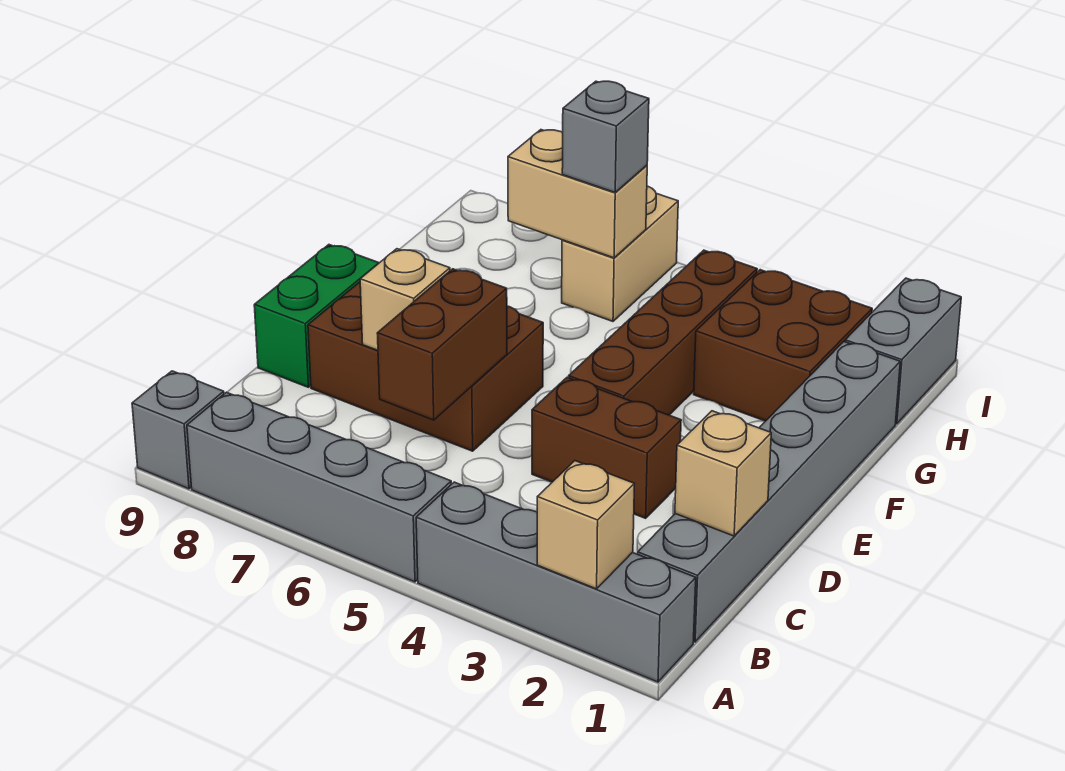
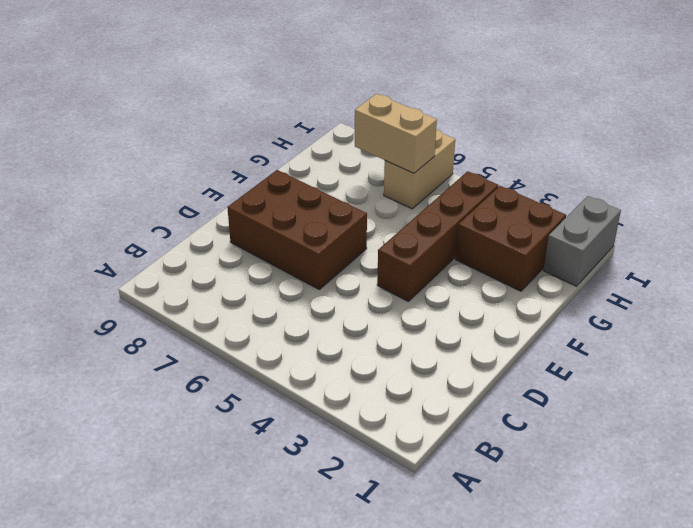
none -> grey brick A1:A4 level 1
none -> grey brick A5:A8 level 1
none -> grey brick A9 level 1

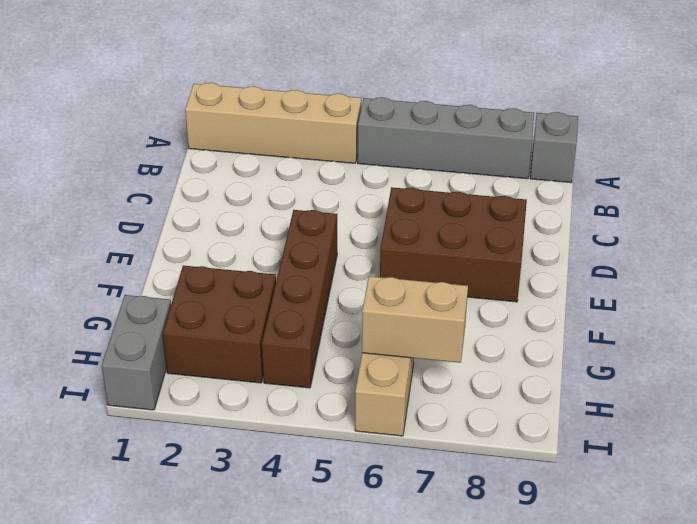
tan brick A1:A4 level 1 -> grey brick A1:A4 level 1
none -> grey brick B1:G1 level 1
none -> brown brick D3:D4 level 1
none -> green brick D9:E9 level 1

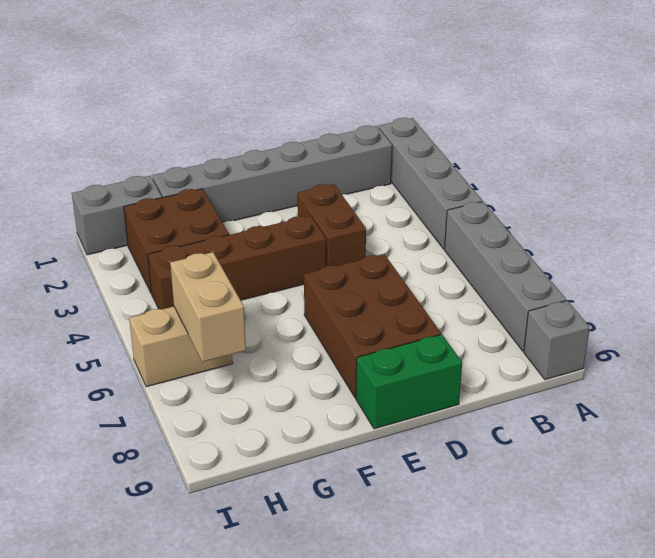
none -> tan brick A2 level 2
none -> tan brick C1 level 2
none -> brown brick C6:D6 level 2

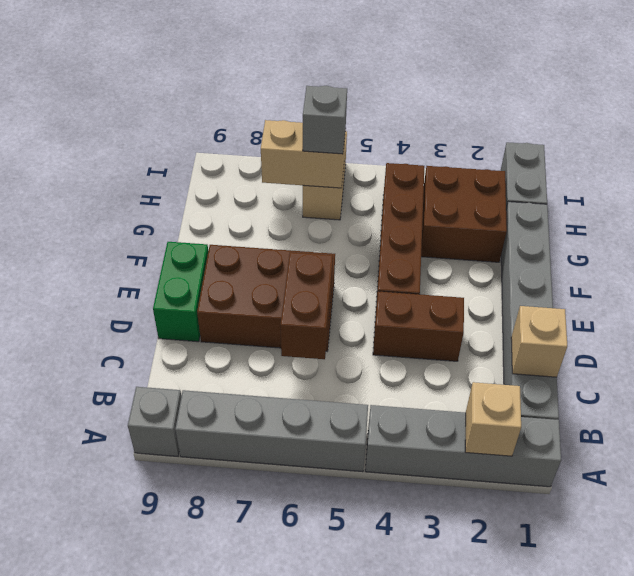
none -> tan brick D7 level 2

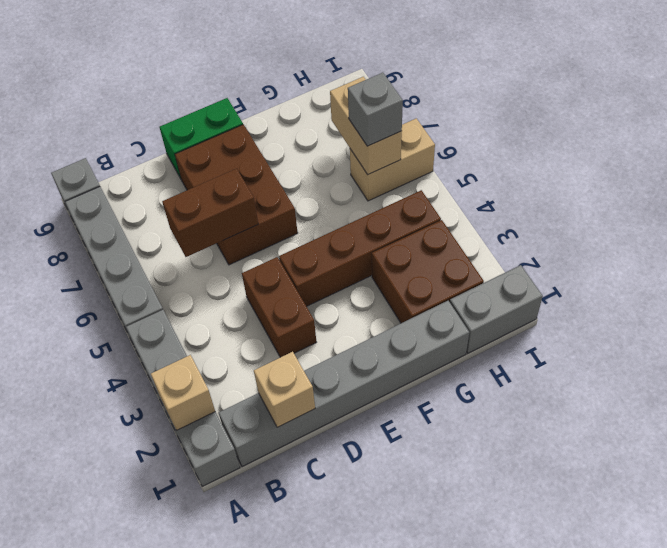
none -> tan brick D7 level 2

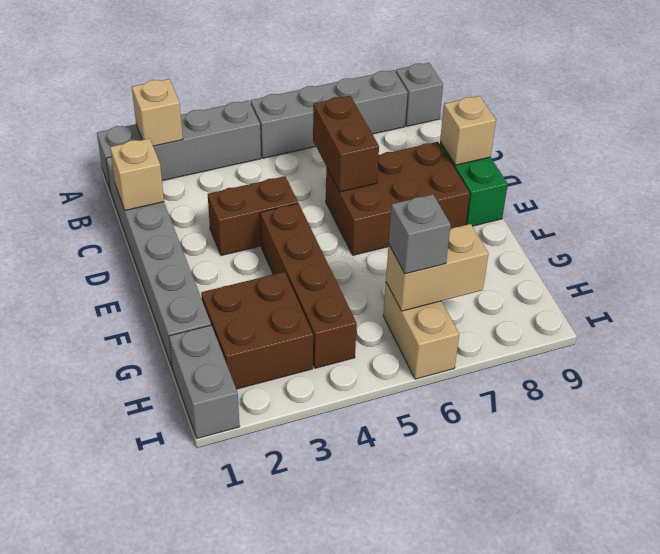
tan brick D9 level 2 -> tan brick D7 level 2

